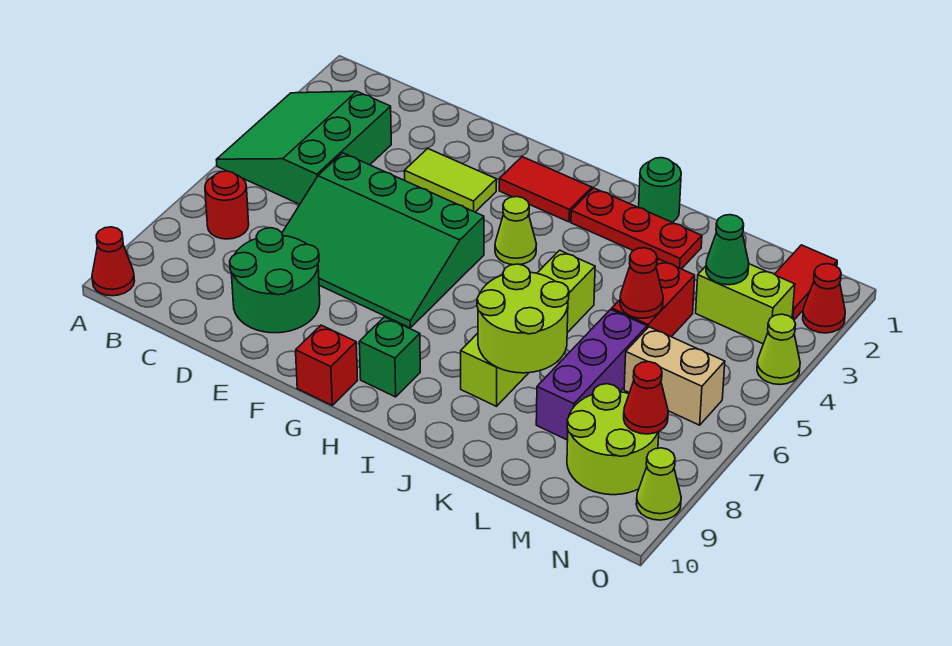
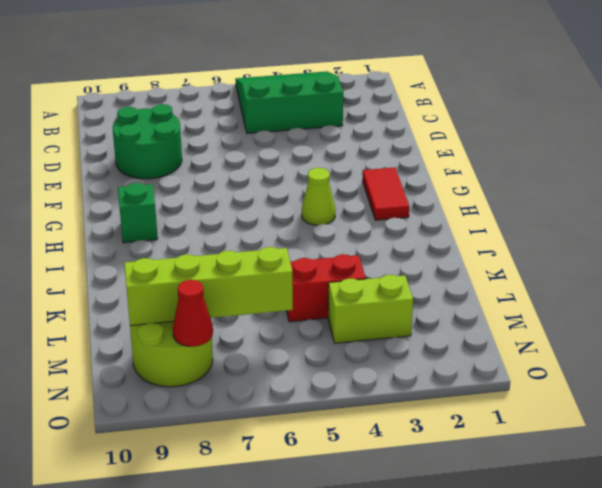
lime brick M3:M4 level 1 -> lime brick M3:N3 level 1
lime brick M6:M9 level 2 -> lime brick J5:J8 level 1
none -> red cone A10 level 1
none -> red round brick B7 level 1
none -> green slope D5:G7 level 1 top 5

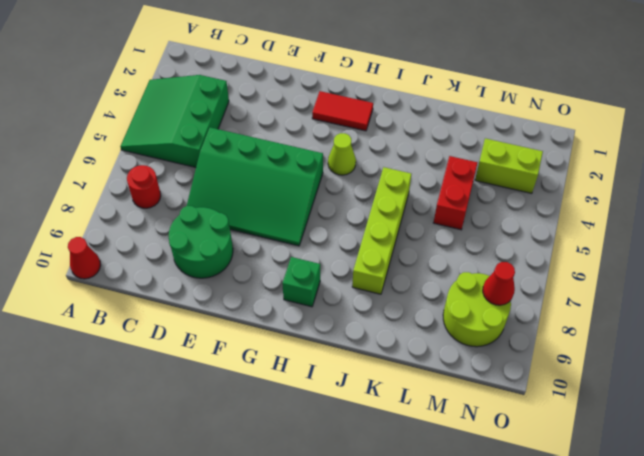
none -> lime tile E3:F3 level 1
none -> red brick G10 level 1
none -> red plate I2:K2 level 1

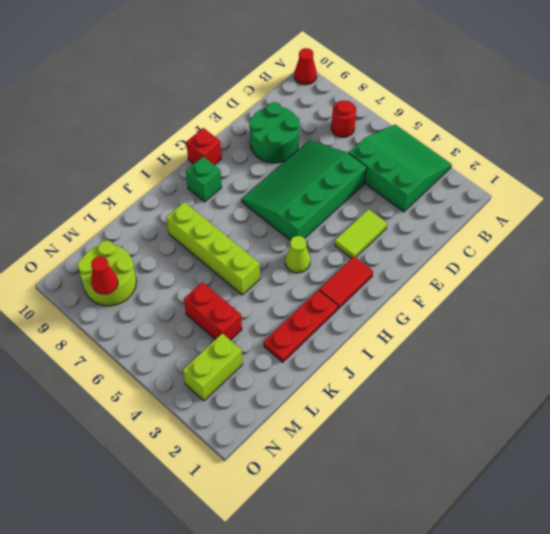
none -> green round brick J1 level 1
none -> purple brick L6:L8 level 1
none -> tan brick M6:N6 level 1

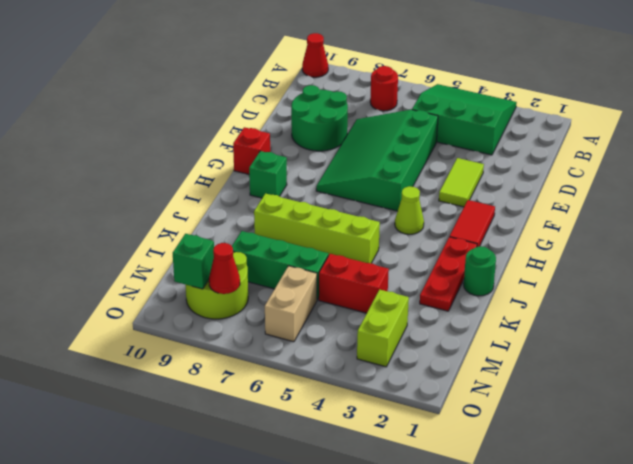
green brick L6:L8 level 1 -> purple brick L6:L8 level 1
green brick N9 level 2 -> none
none -> red tile N1:N2 level 1
none -> red cone O2 level 1
none -> lime cone O4 level 1

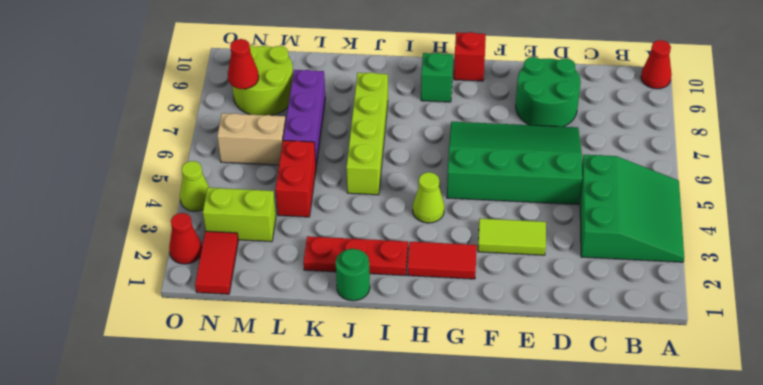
none -> red round brick B7 level 1
none -> lime cone O9 level 1
none -> lime round brick J7:K8 level 2

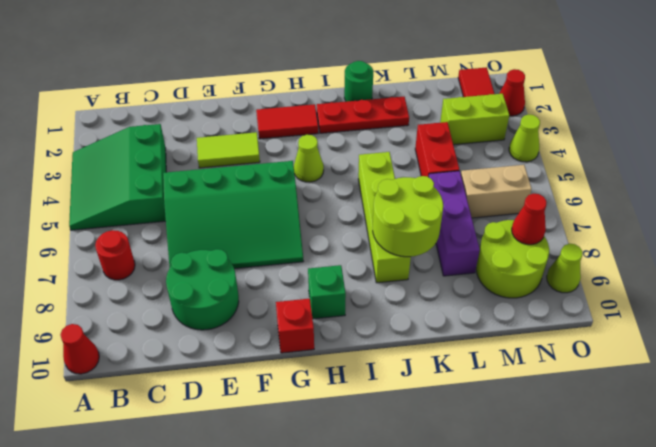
none -> red cone L5 level 2
none -> green cone M3 level 2

